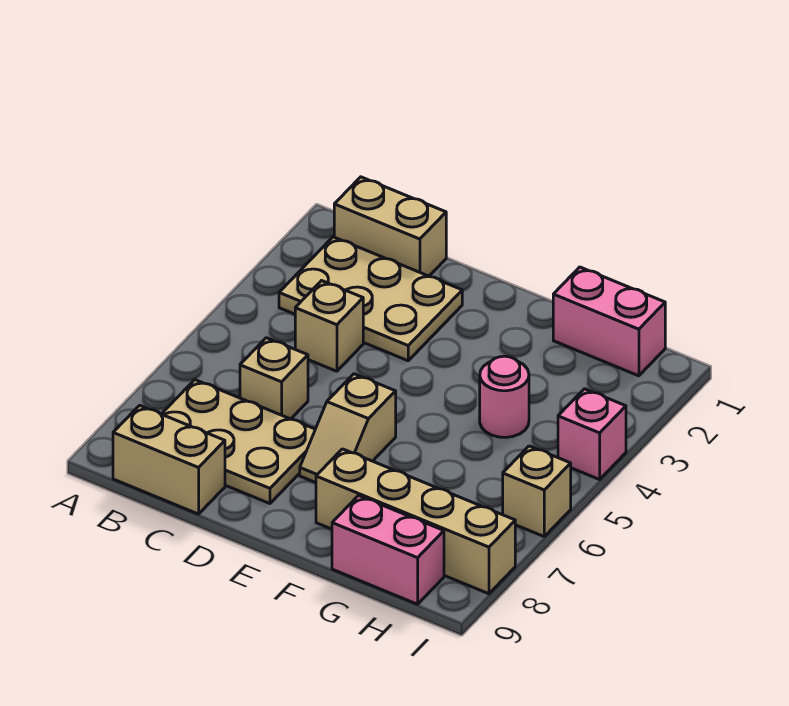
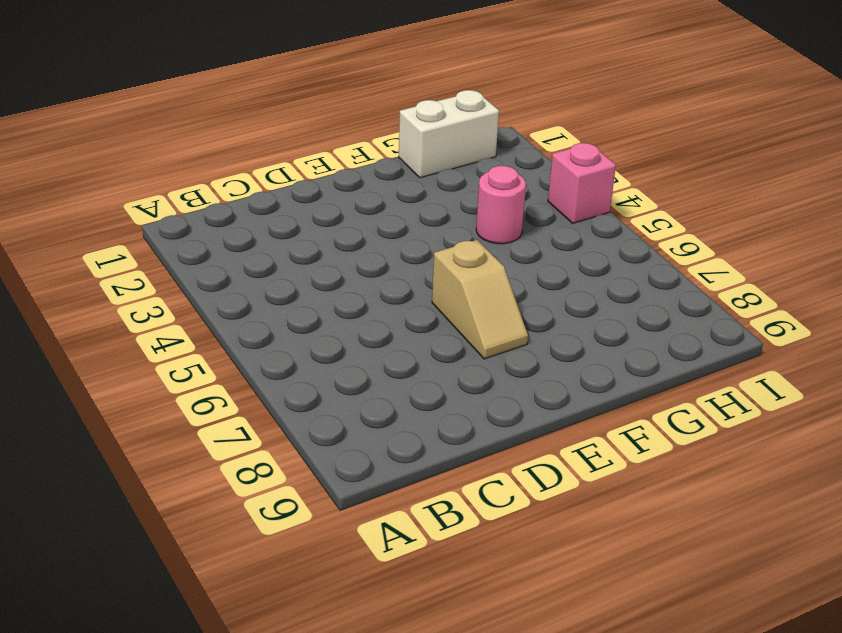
white brick G1:H1 level 1 -> pink brick G1:H1 level 1
none -> tan brick B1:C1 level 1
none -> tan plate B2:D3 level 1
none -> tan plate B7:D8 level 1

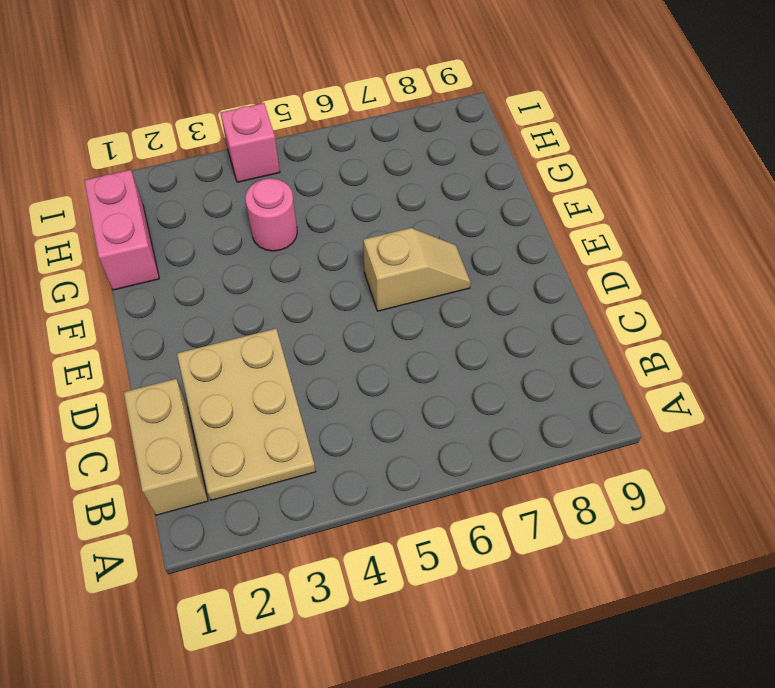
none -> tan plate B7:D8 level 1
none -> tan brick B9:C9 level 1
none -> tan brick C4 level 1

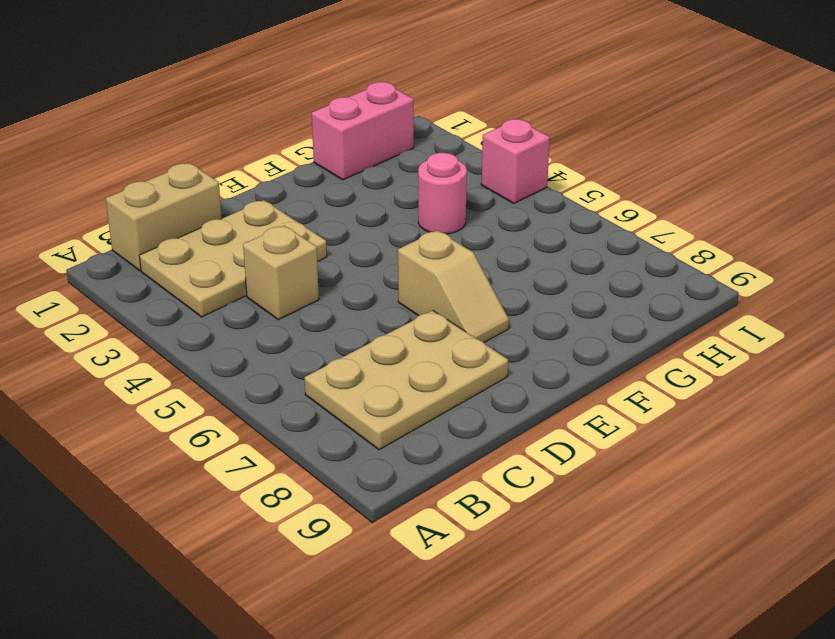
none -> tan brick B9:C9 level 1
none -> tan brick C6 level 1
none -> tan brick F8:I8 level 1

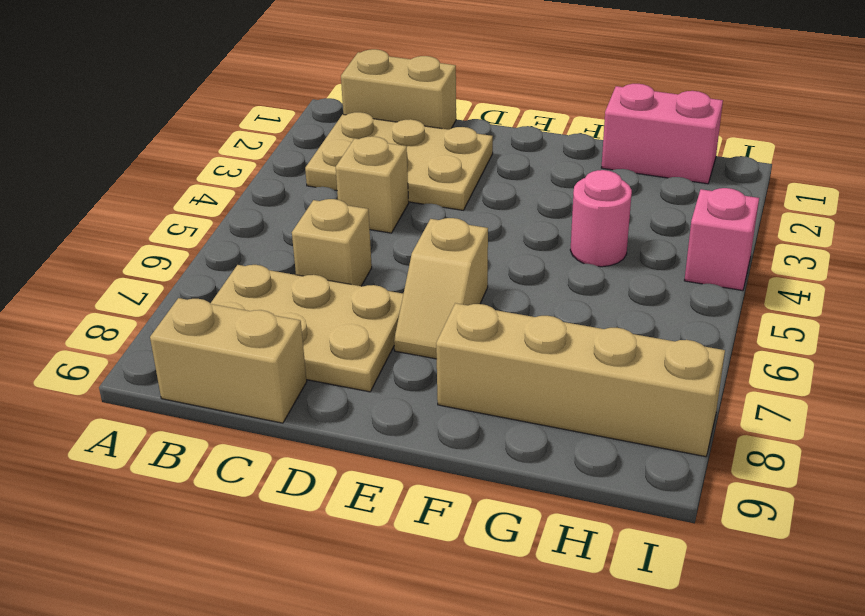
none -> pink brick G9:H9 level 1
none -> tan brick I6 level 1

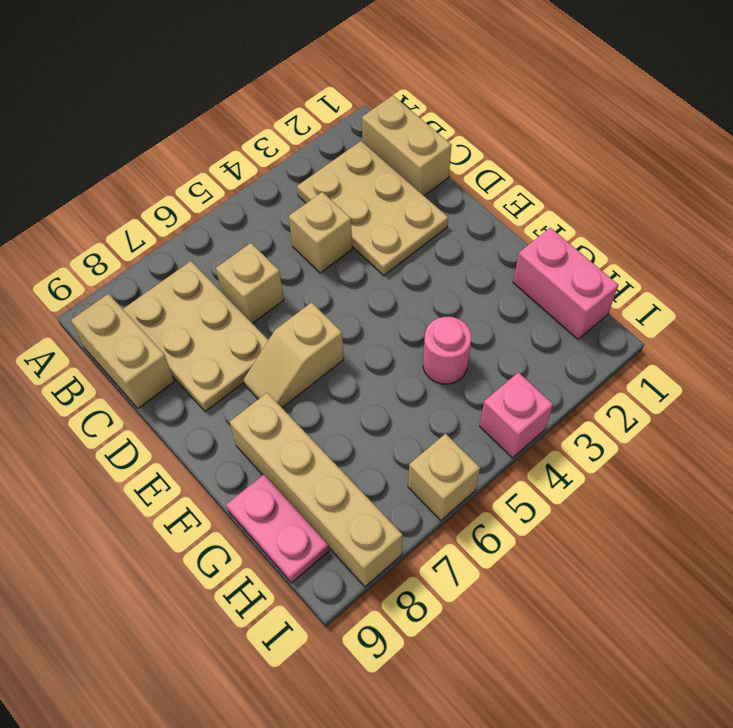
pink plate G9:H9 level 1 -> pink brick G9:H9 level 1

